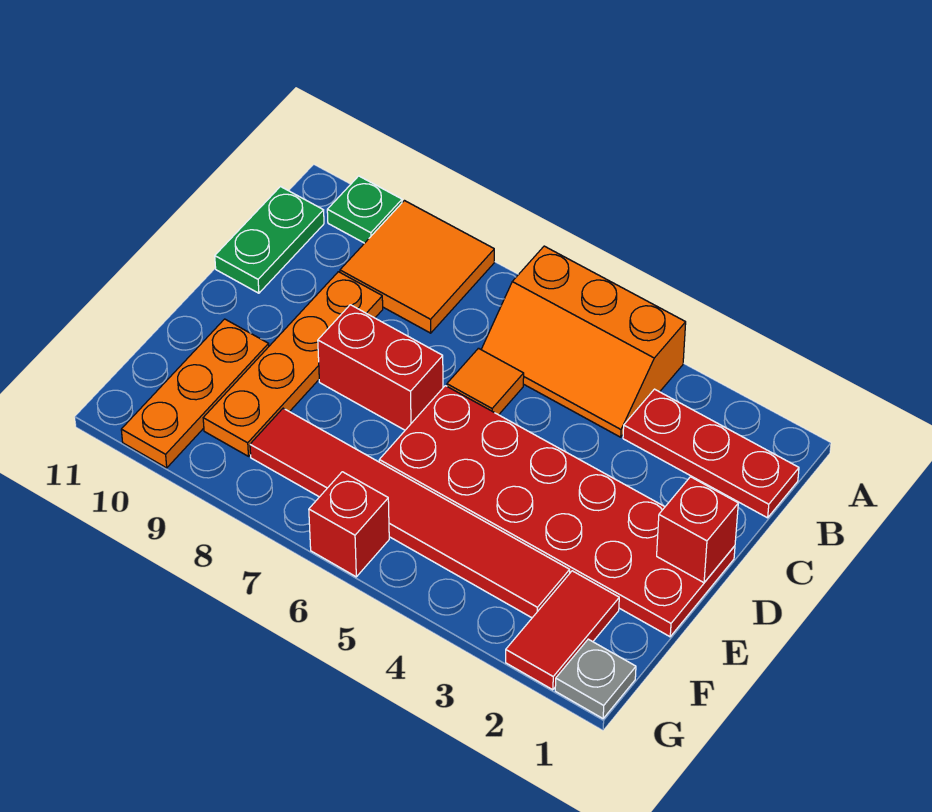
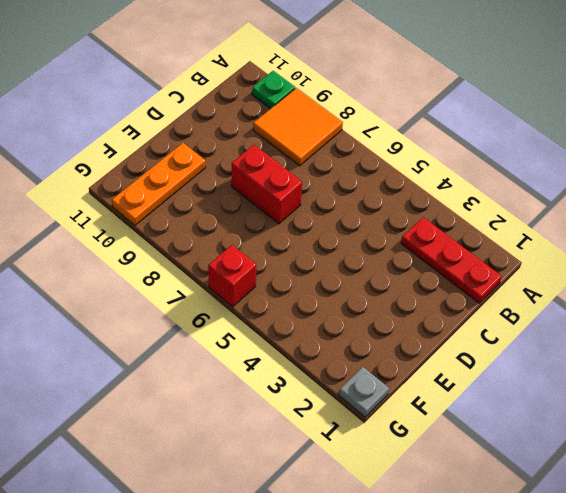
none -> orange slope A4:B6 level 1 top A
none -> green plate B11:C11 level 1
none -> orange tile C6 level 1

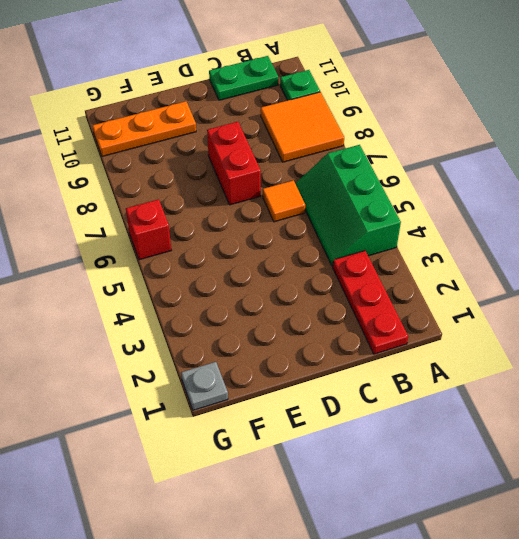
green slope A4:B6 level 1 top A -> orange slope A4:B6 level 1 top A
none -> orange plate C9:F9 level 1
none -> red plate D1:E6 level 1
none -> red tile F2:G2 level 1

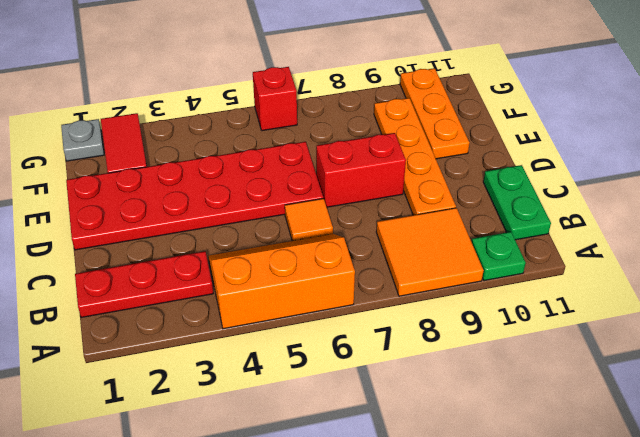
none -> red tile F3:F8 level 1
none -> red brick D1 level 2

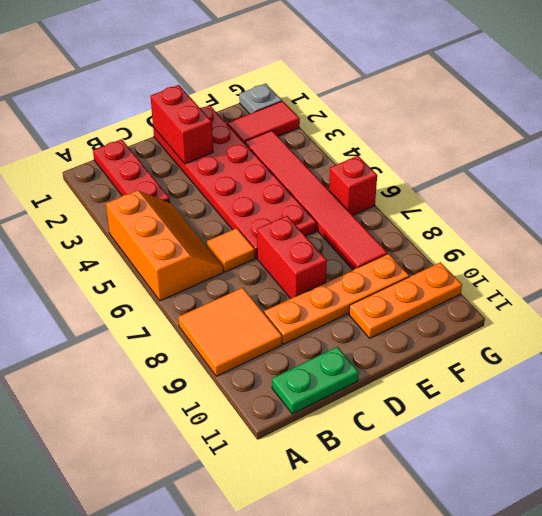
red brick D1:D2 level 2 -> red brick D1 level 2
none -> green plate A10 level 1

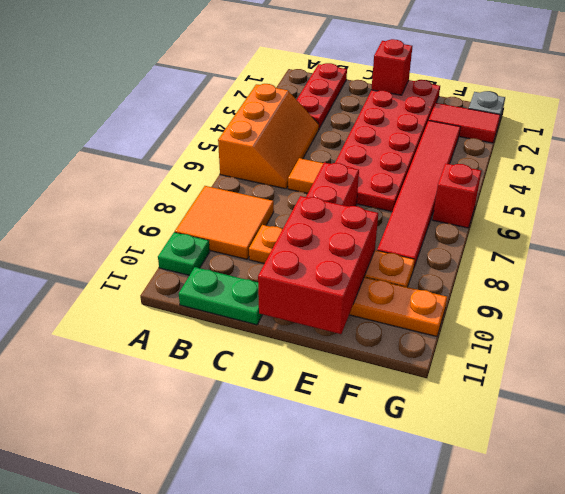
red brick D9:E11 level 2 -> none

